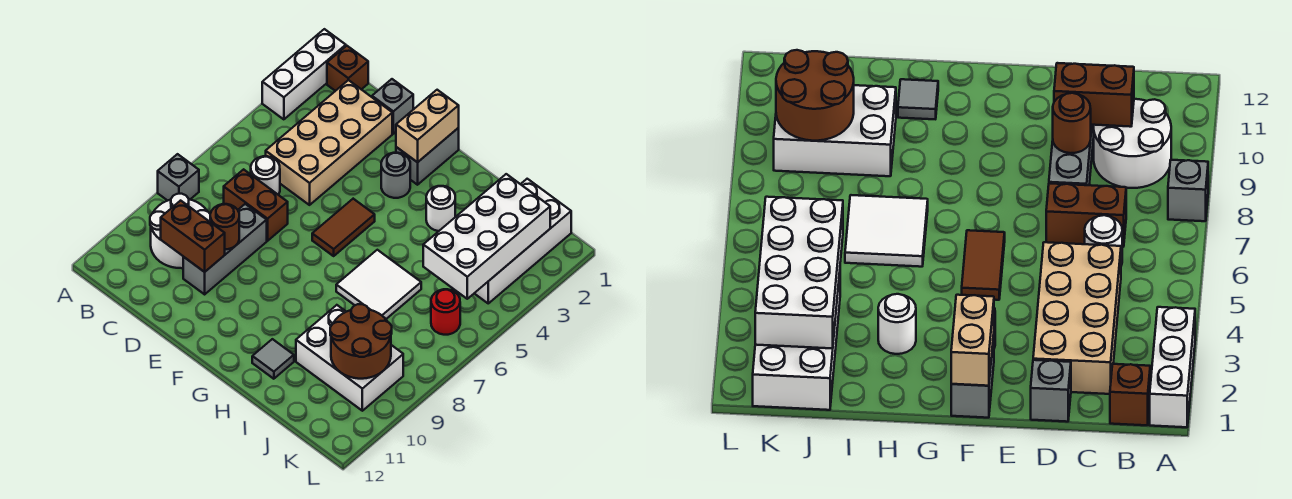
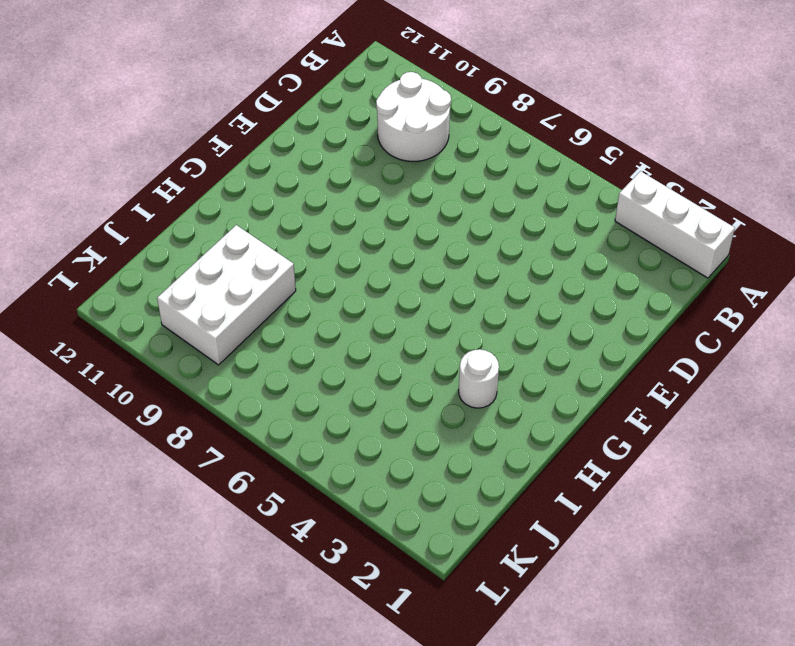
none -> grey brick A8 level 1
none -> brown brick B1 level 1
none -> tan brick C2:D5 level 1

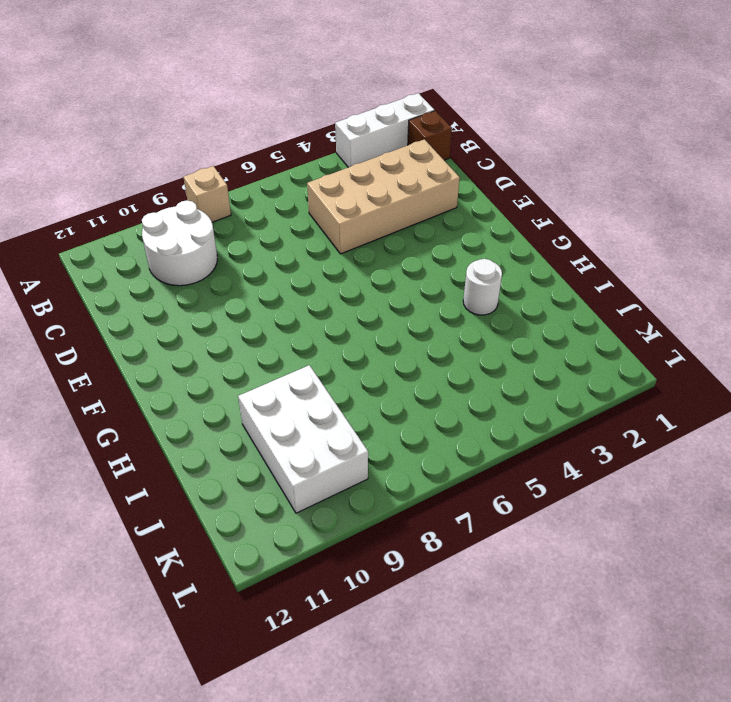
tan brick A8 level 1 -> grey brick A8 level 1
none -> white round brick C6 level 1
none -> brown brick C7:D7 level 1
none -> grey brick D1 level 1

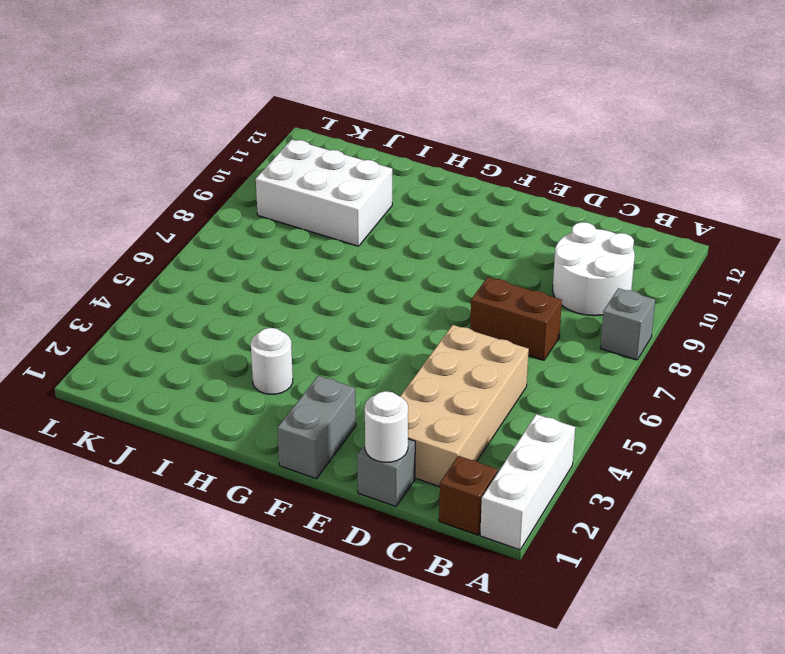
white round brick D1 level 2 -> white round brick C6 level 1
none -> grey brick D8:D10 level 1
none -> grey round brick F3 level 1
none -> brown tile F5:F6 level 1

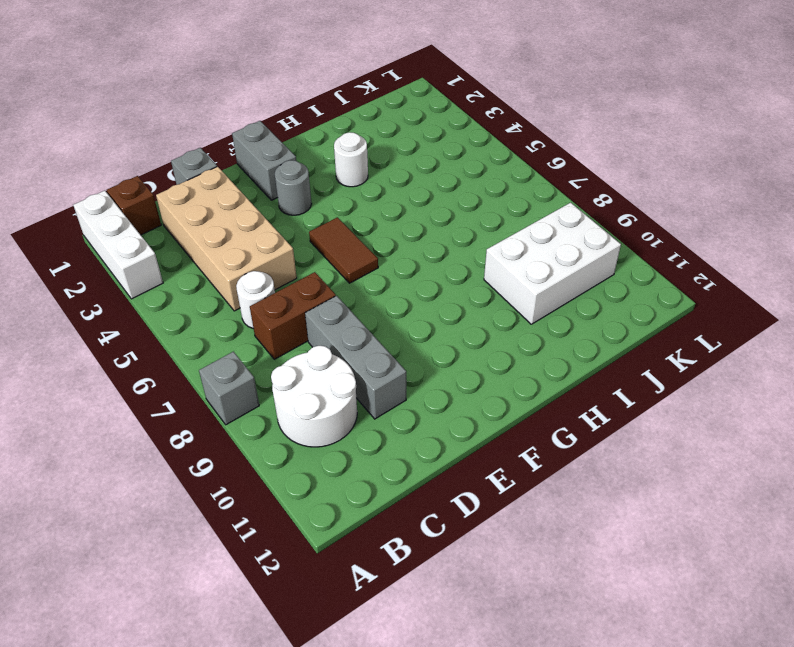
none -> white tile H6:I7 level 1
none -> grey tile H11 level 1
none -> white brick J1:K4 level 1

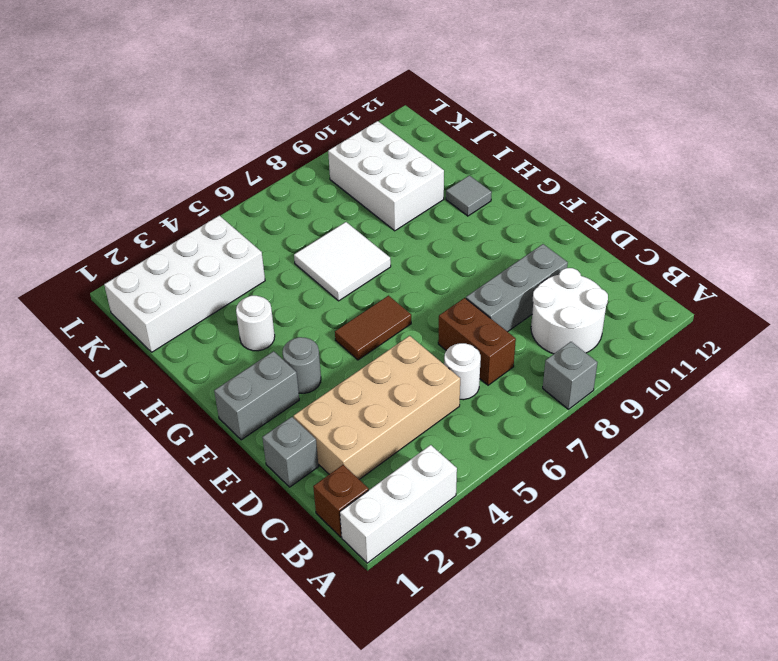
none -> red round brick K6 level 1
none -> brown brick C10:D10 level 2
none -> brown round brick D9 level 2

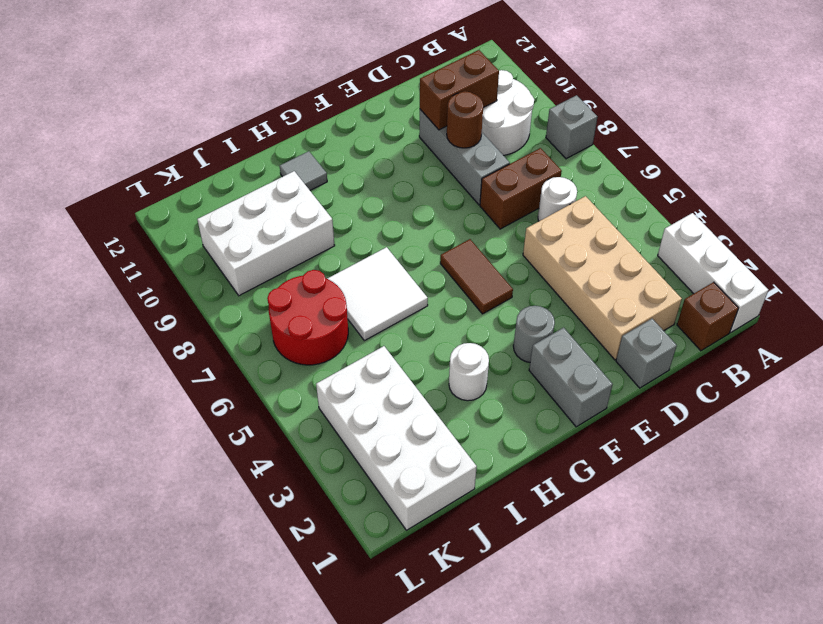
red round brick J6:K7 level 1 -> red round brick K6 level 1
none -> tan brick F1:F2 level 2
none -> white brick J2:K5 level 2
none -> brown round brick J9:K10 level 2

